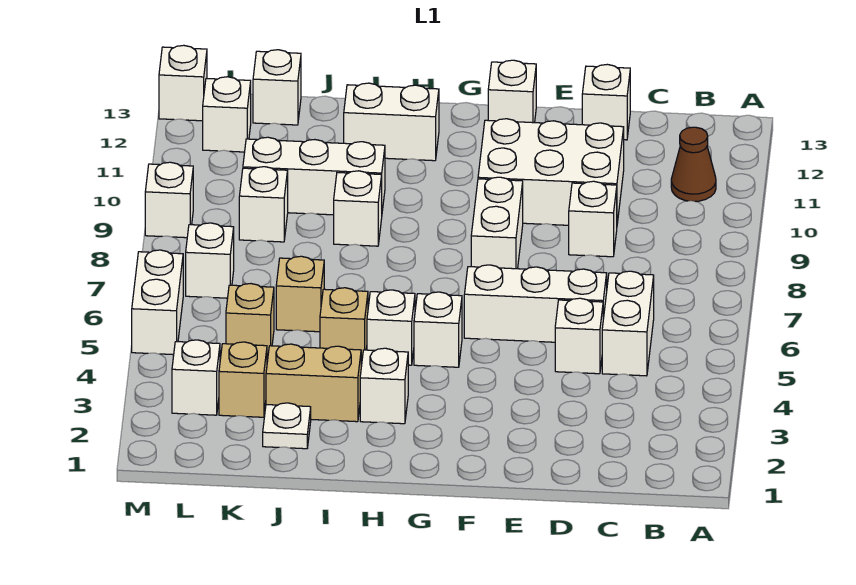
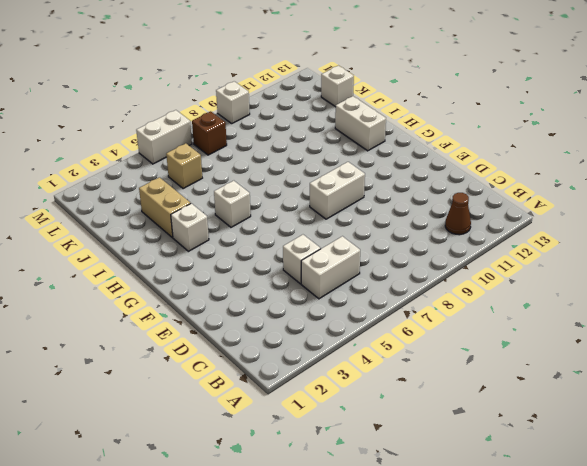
brown brick L7 level 1 -> white brick L7 level 1
none -> white brick D6:F6 level 1
none -> white brick D9 level 1
none -> white brick D10:F11 level 1

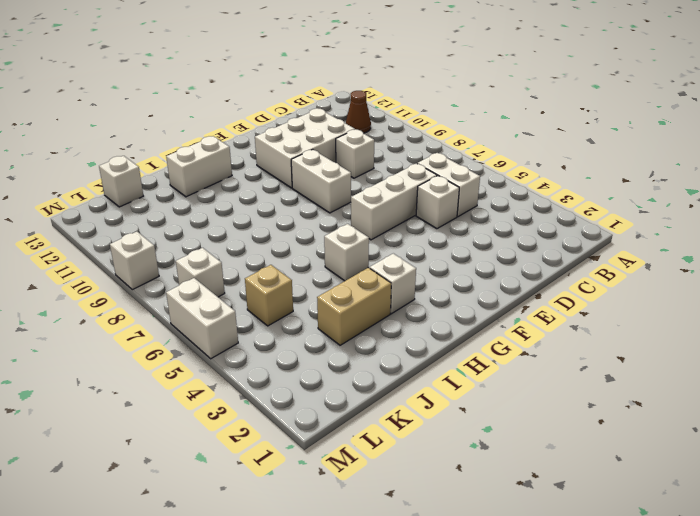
none -> white brick D13 level 1
none -> white brick F13 level 1
none -> white brick G5 level 1

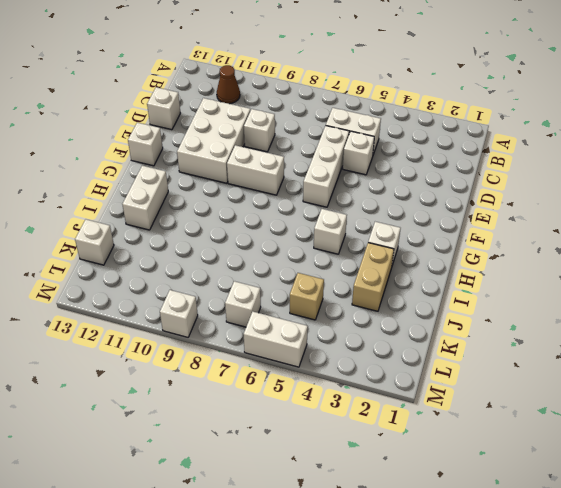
none -> white brick G5 level 1
none -> tan brick I5 level 1
none -> white brick I9 level 1

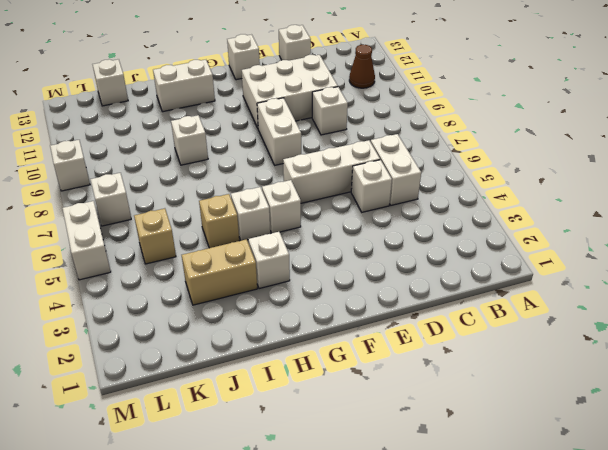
none -> white brick I10:K10 level 1
none -> white plate J2 level 1
none -> tan brick J6 level 1

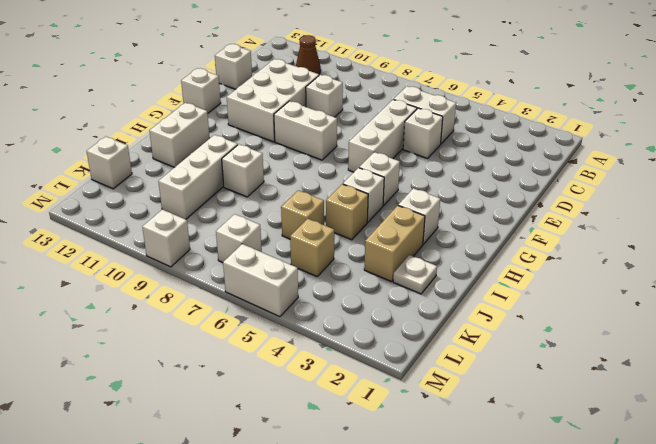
none -> tan brick K3 level 1
none -> white brick K9 level 1
none -> white brick L3 level 1

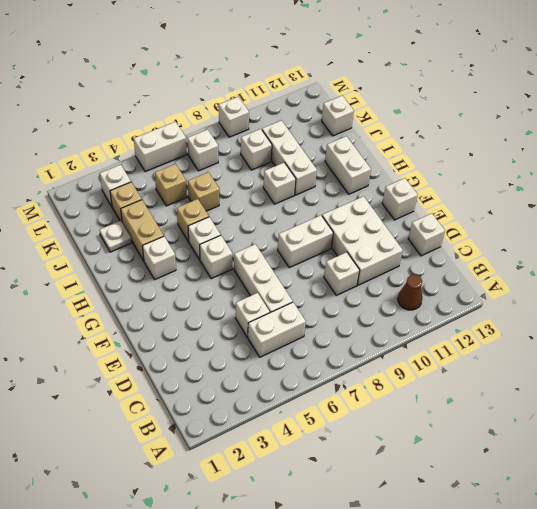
none -> white brick L12 level 1
none -> white brick M13 level 1

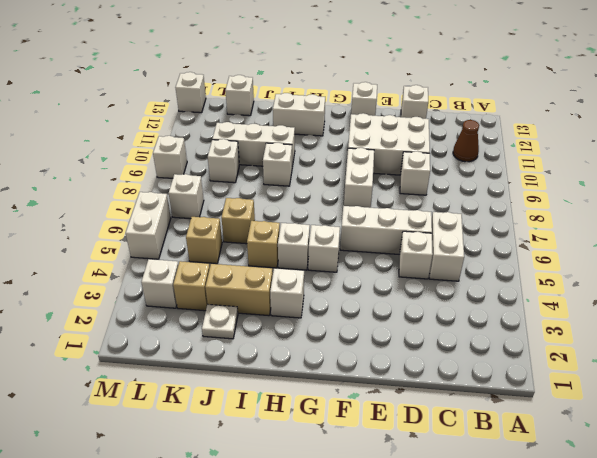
none -> white brick L12 level 1

